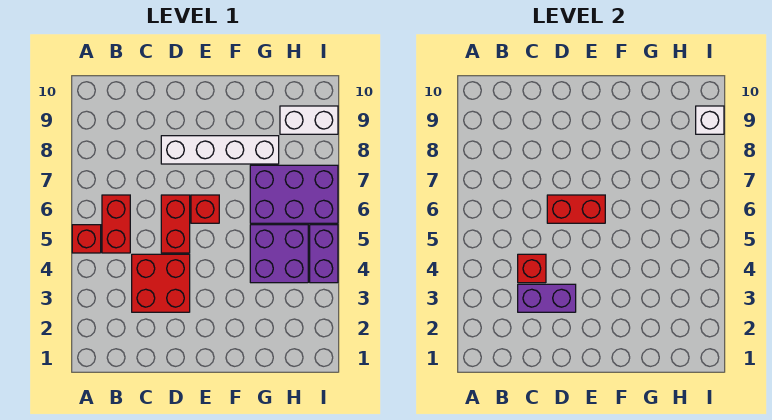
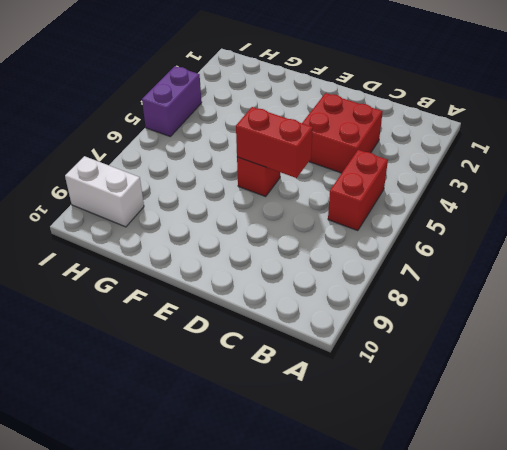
none -> red brick A5 level 1
none -> red brick D5:D6 level 1
none -> white brick D8:G8 level 1

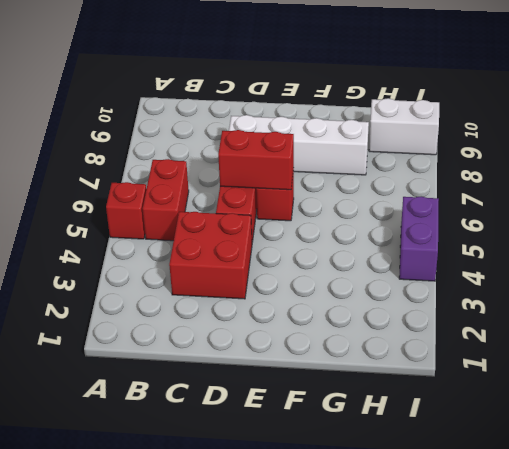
none -> purple brick G4:H5 level 1
none -> purple brick G6:I7 level 1
none -> purple brick C3:D3 level 2

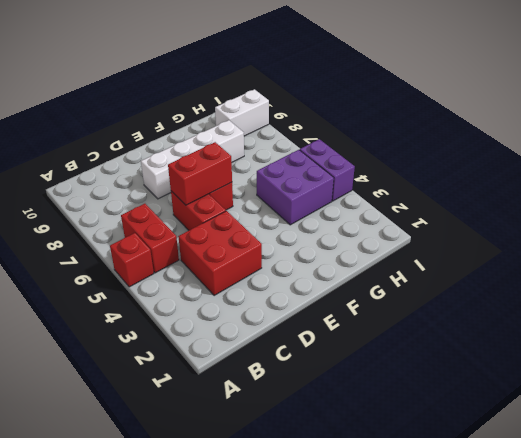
none -> purple brick G6:I7 level 1
none -> purple brick C3:D3 level 2
none -> red brick C4 level 2

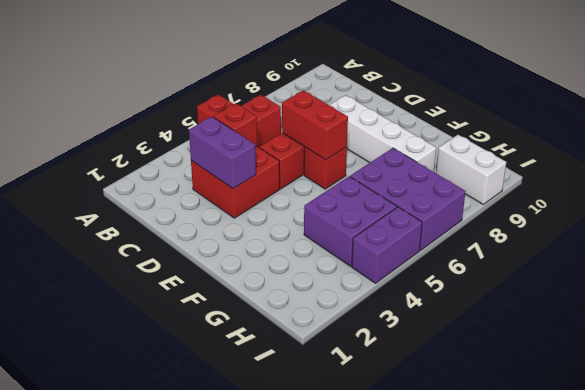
none -> white brick I9 level 2

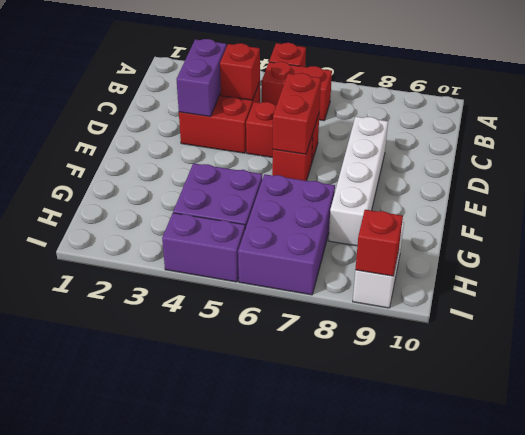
red brick I9 level 2 -> white brick I9 level 2

